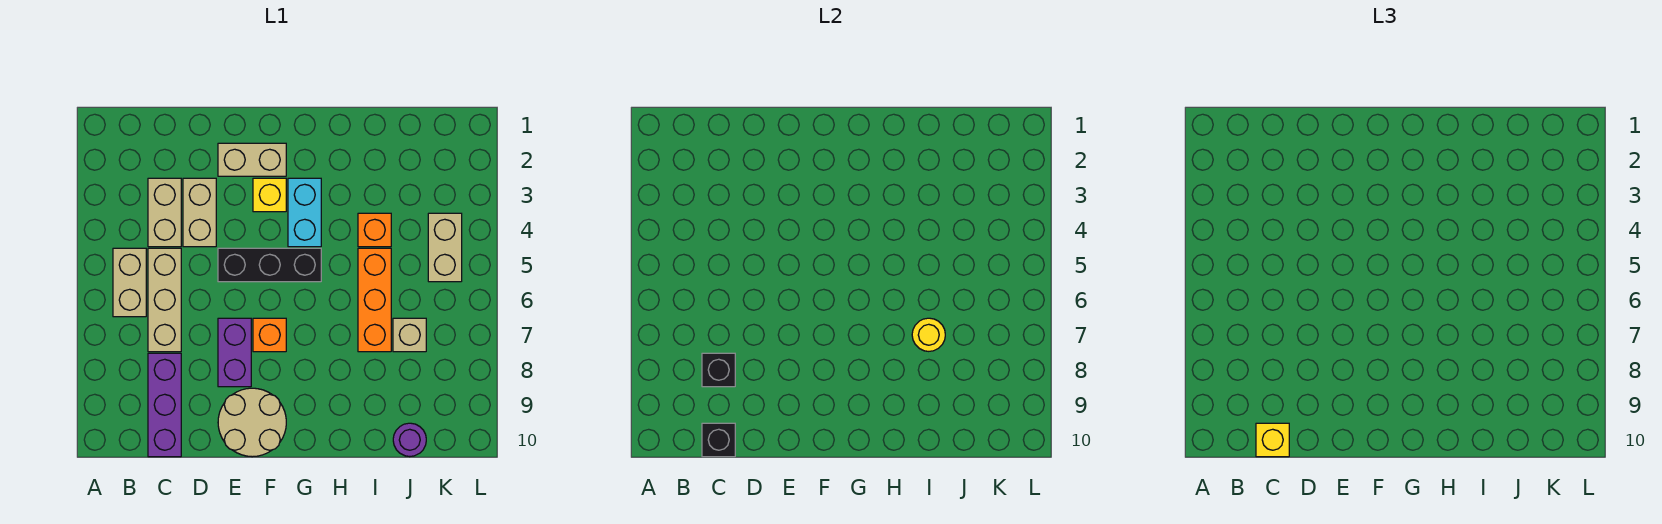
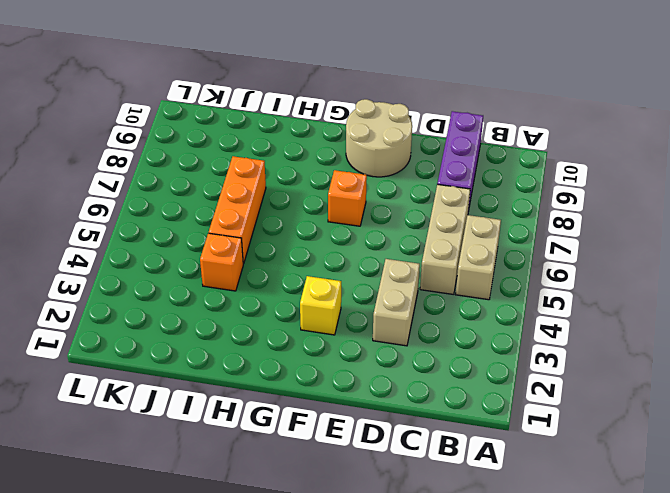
none -> tan brick C3:C4 level 1
none -> tan brick E2:F2 level 1
none -> black brick E5:G5 level 1

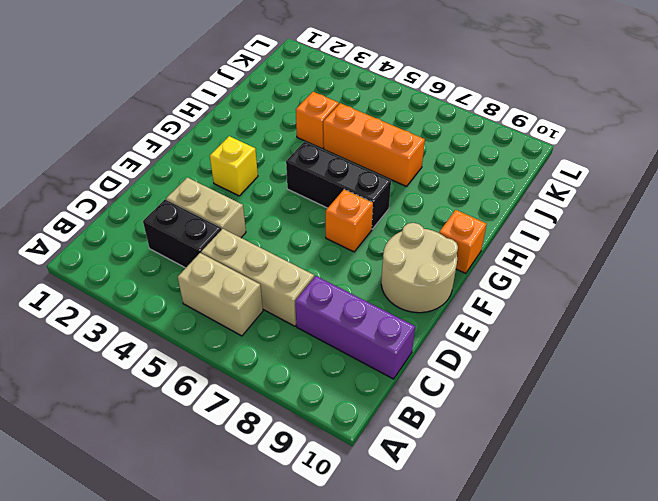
black brick C3:C4 level 1 -> tan brick C3:C4 level 1
black brick G5:G7 level 1 -> black brick E5:G5 level 1
orange brick G10 level 1 -> none
none -> tan brick E2:F2 level 1
none -> purple brick E7:E8 level 1
none -> cyan brick G3:G4 level 1

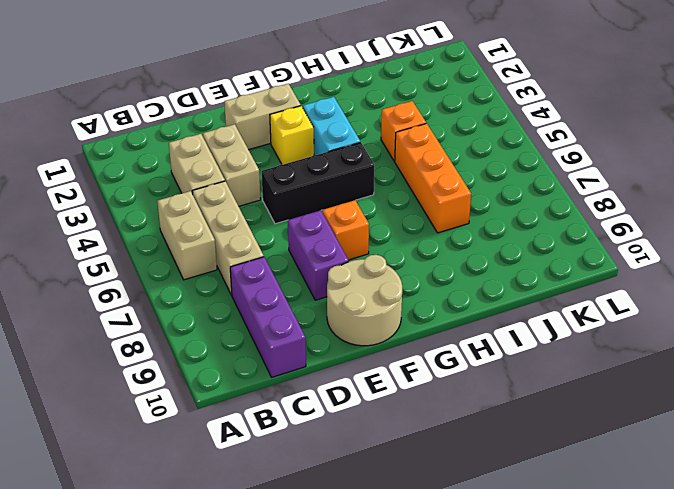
none -> tan brick J7 level 1
none -> purple round brick J10 level 1
none -> tan brick K4:K5 level 1

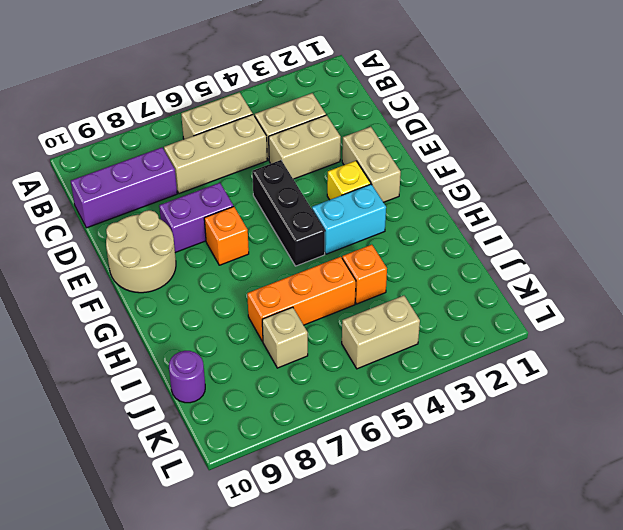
none -> black brick C8 level 2
none -> black brick C10 level 2
none -> yellow round brick I7 level 2

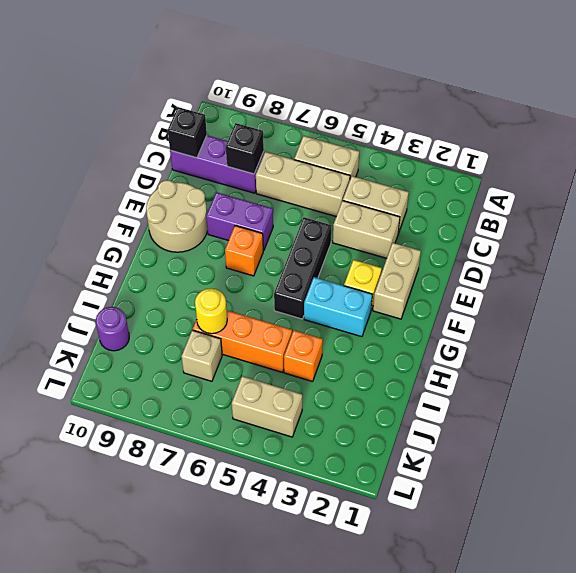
none -> yellow brick C10 level 3

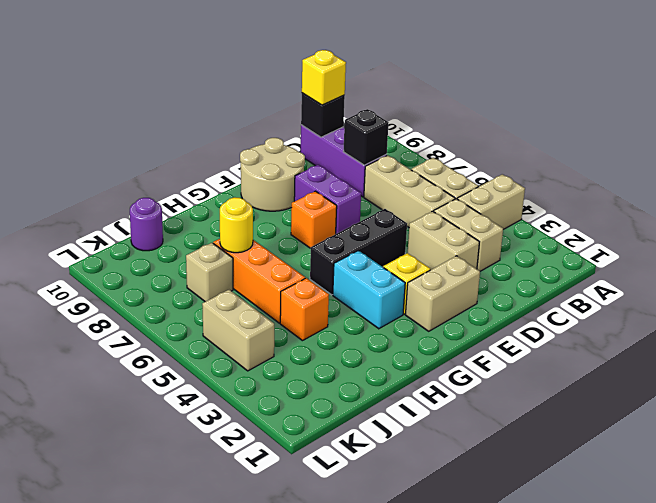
tan brick A4:B4 level 1 -> none

